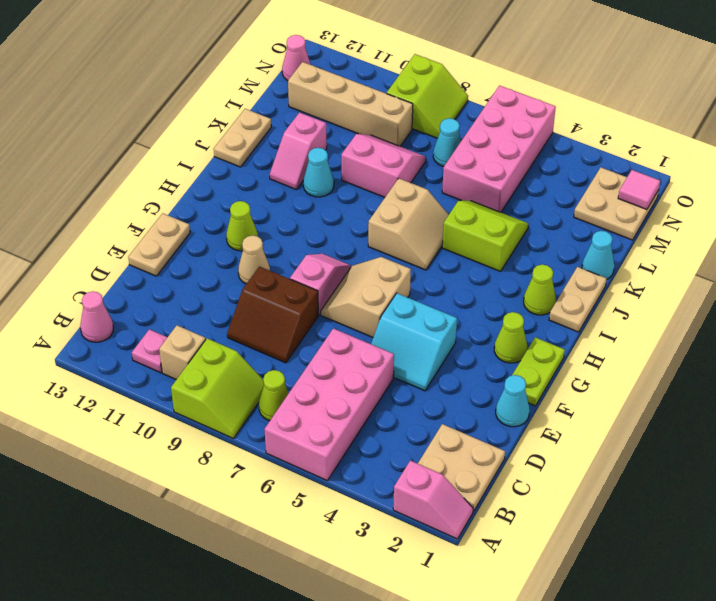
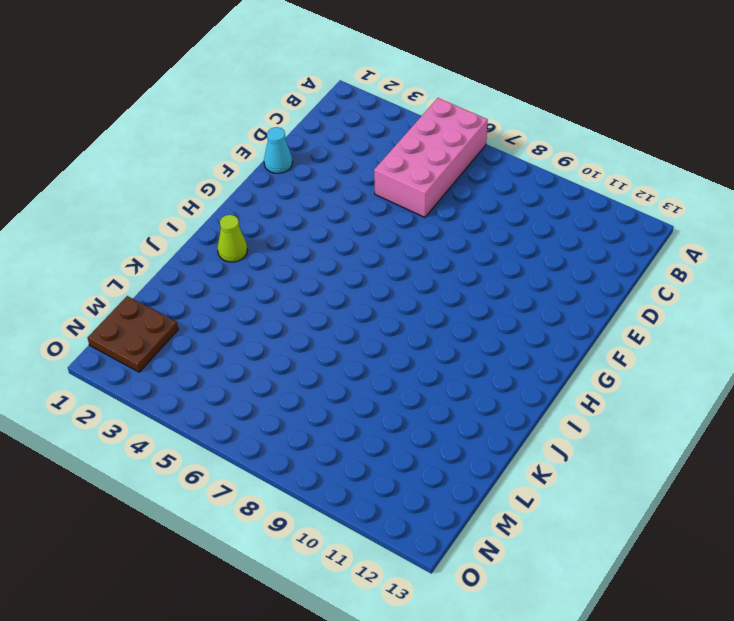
brown plate M1:N2 level 1 -> tan plate M1:N2 level 1
none -> pink slope A1:A2 level 1 top 2
none -> lime slope A8:B9 level 1 top 9
none -> tan plate B1:C2 level 1
none -> lime cone B7 level 1

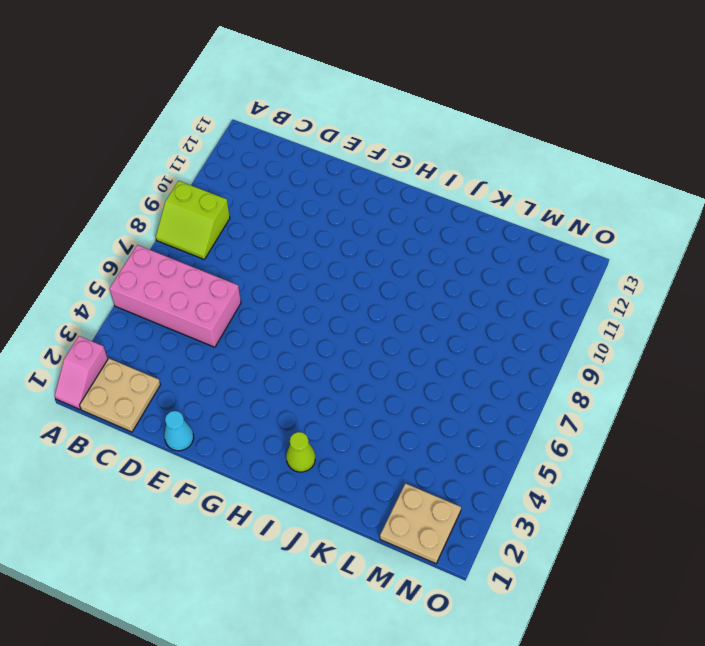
none -> lime cone B7 level 1
none -> tan brick B10 level 1
none -> pink plate B11 level 1
none -> pink cone B13 level 1

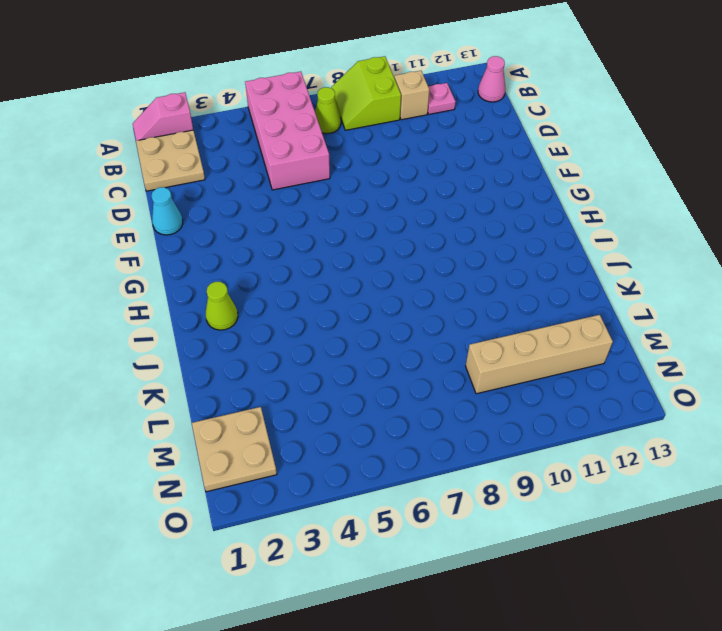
none -> brown slope D8:E9 level 1 top E
none -> cyan slope E4:F5 level 1 top F
none -> tan plate E13:F13 level 1
none -> lime plate F1:G1 level 1

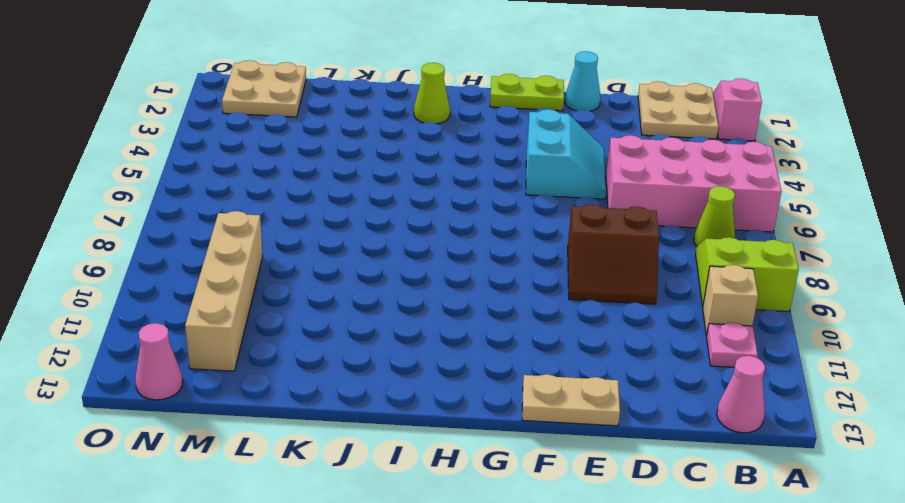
brown slope D8:E9 level 1 top 8 -> brown slope D8:E9 level 1 top E
none -> tan slope F6:G7 level 1 top 6
none -> pink slope F8:G8 level 1 top F
none -> tan cone F10 level 1
none -> lime cone G2 level 1

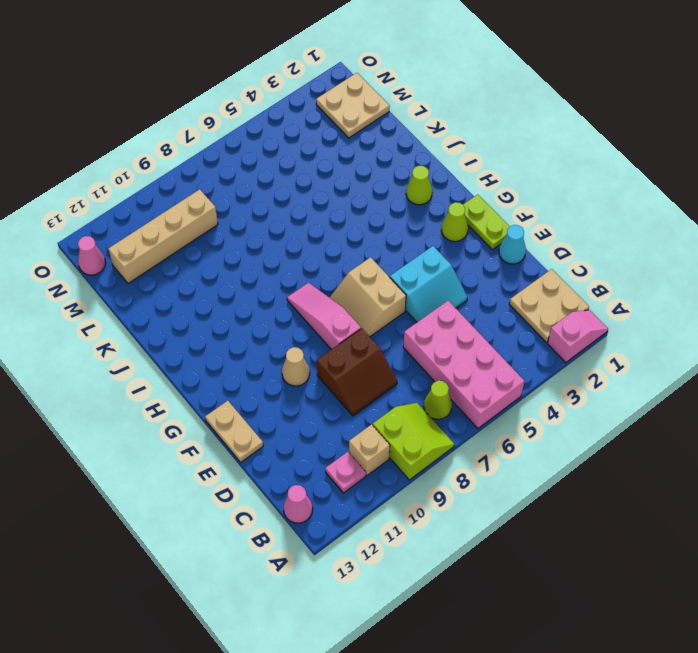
pink slope F8:H8 level 1 top F -> pink slope F8:G8 level 1 top F
none -> lime cone G11 level 1
none -> tan plate I1:J1 level 1
none -> tan slope I6:J7 level 1 top 7
none -> lime slope J4:K5 level 1 top J

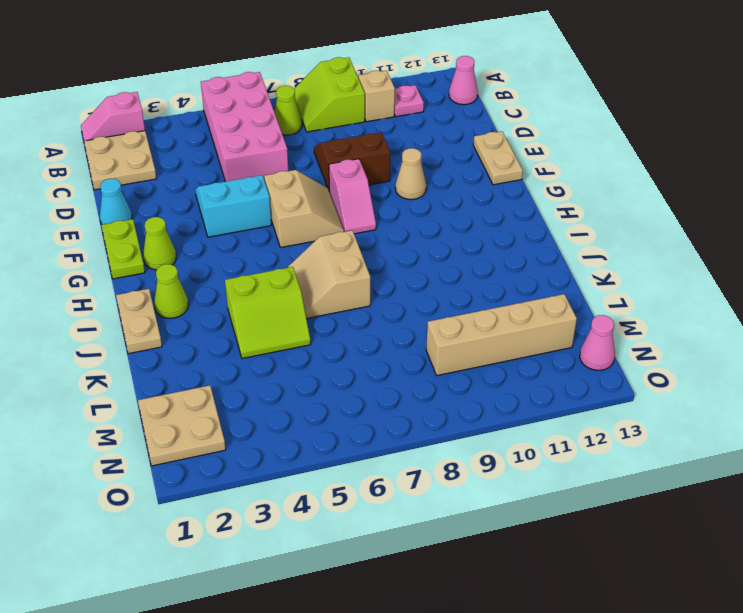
none -> lime cone G11 level 1
none -> cyan cone J10 level 1
none -> pink slope J11:K11 level 1 top K
none -> tan plate J13:K13 level 1

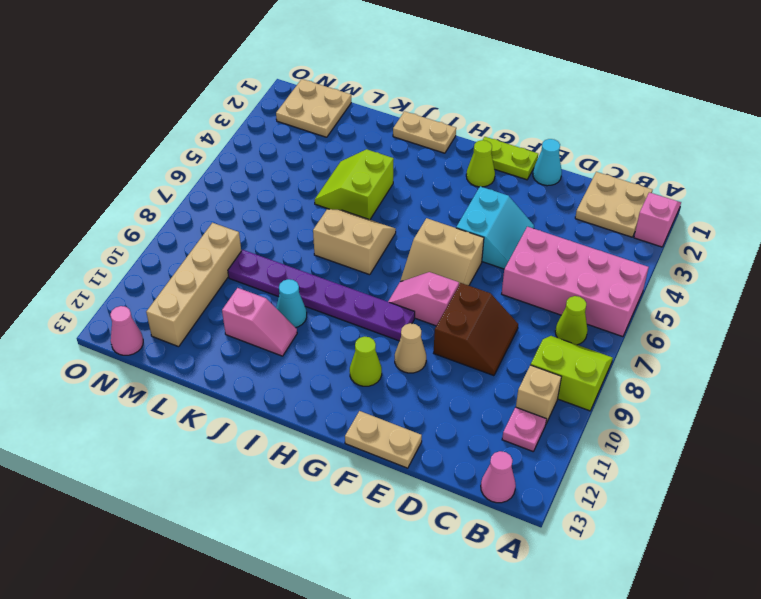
purple plate G9:L9 level 1 -> pink slope K8:L9 level 1 top K
none -> lime cone I2 level 1
none -> tan plate J13:K13 level 1
none -> cyan cone K1 level 1
none -> pink brick L5:O6 level 1

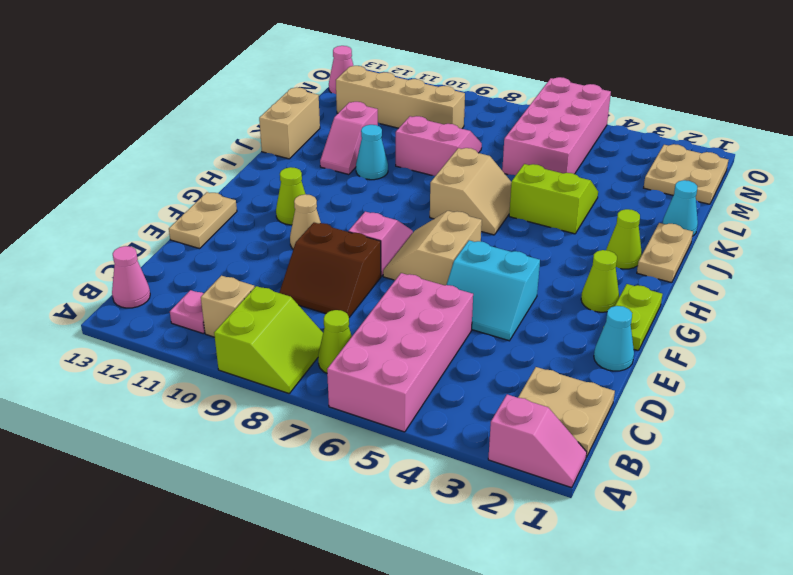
tan brick J13:K13 level 1 -> tan plate J13:K13 level 1
none -> cyan cone M7 level 1
none -> lime slope N8:O9 level 1 top 9
none -> pink tile N1 level 2

